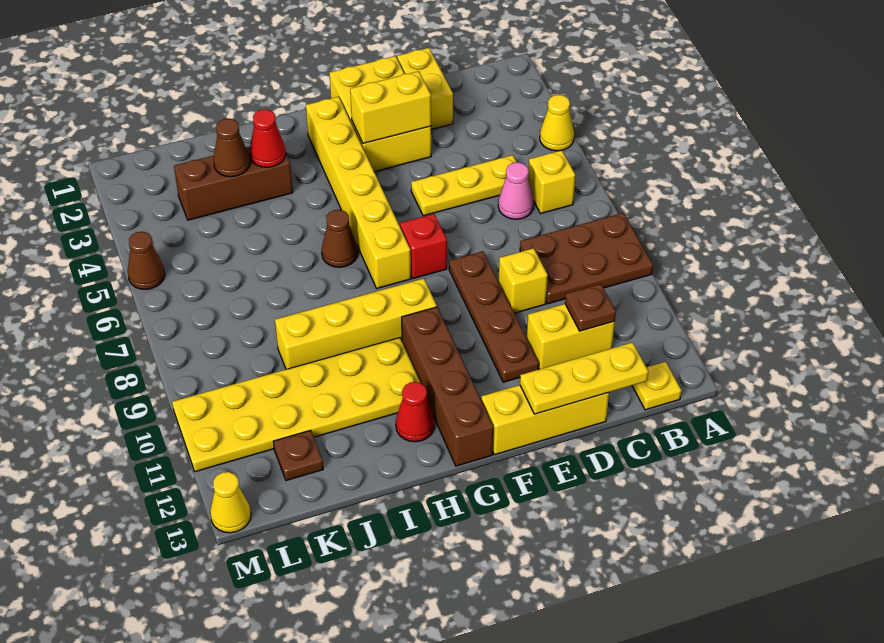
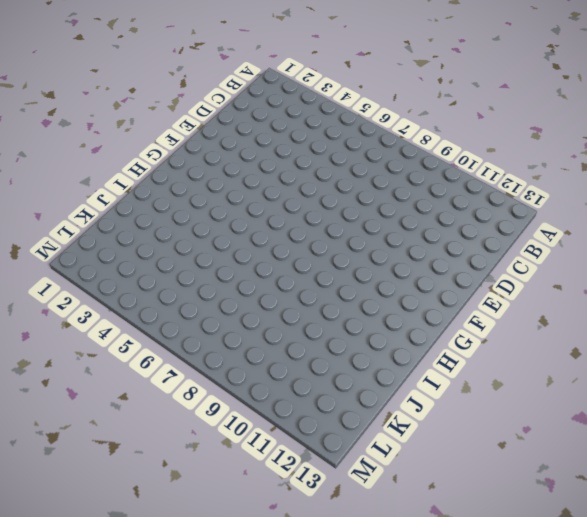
none -> yellow cone A4 level 1
none -> brown plate A8:C9 level 1
none -> yellow brick B6 level 1

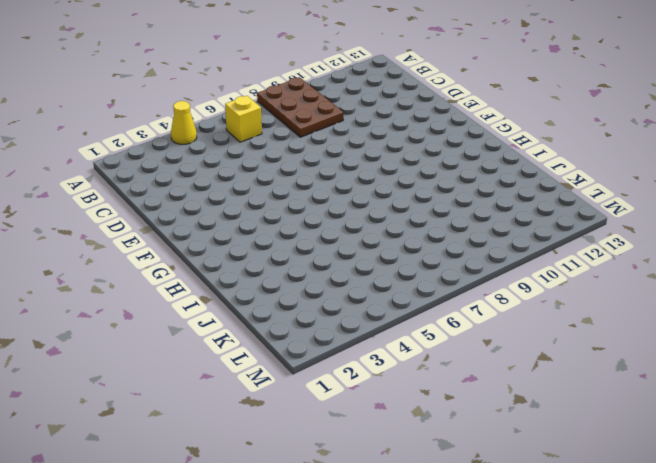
none -> yellow plate B13 level 1
none -> yellow plate C5:E5 level 1
none -> pink cone C6 level 1

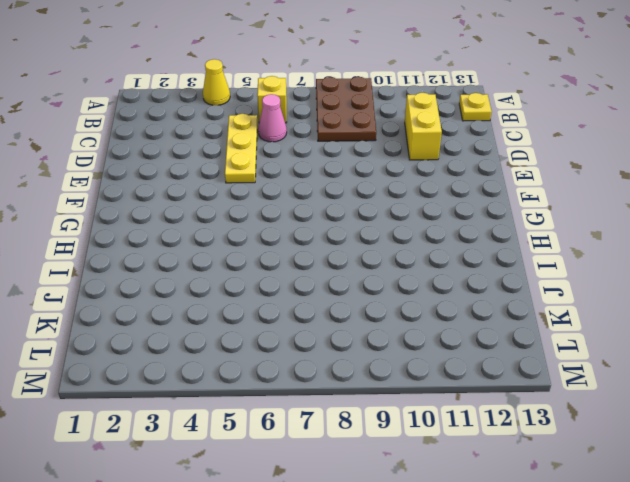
none -> yellow brick D1:D2 level 1
none -> yellow brick D9 level 1
none -> yellow brick D13:F13 level 1

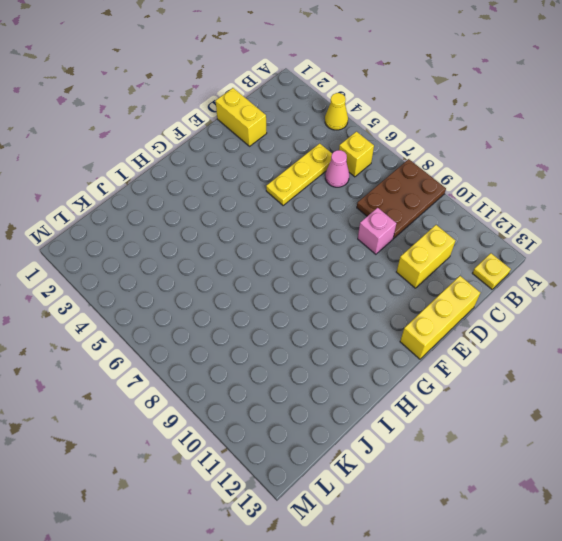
pink brick D9 level 1 -> yellow brick D9 level 1
none -> yellow brick E1:F3 level 1
none -> brown plate E8:E11 level 1
none -> red brick F7 level 1

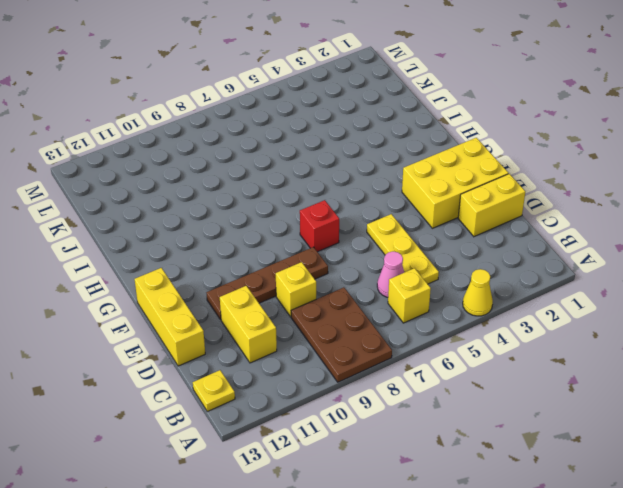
none -> yellow brick G2:G7 level 1
none -> yellow brick G9:J9 level 1
none -> brown brick G10:G13 level 1

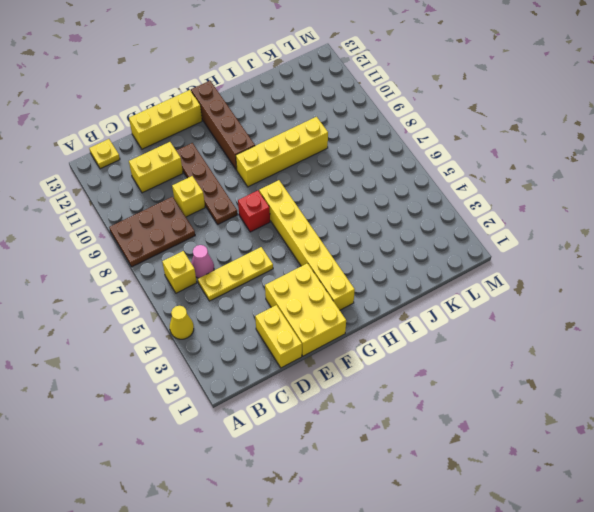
none -> brown cone H6 level 1
none -> yellow plate H10:M11 level 1
none -> red cone H12 level 1

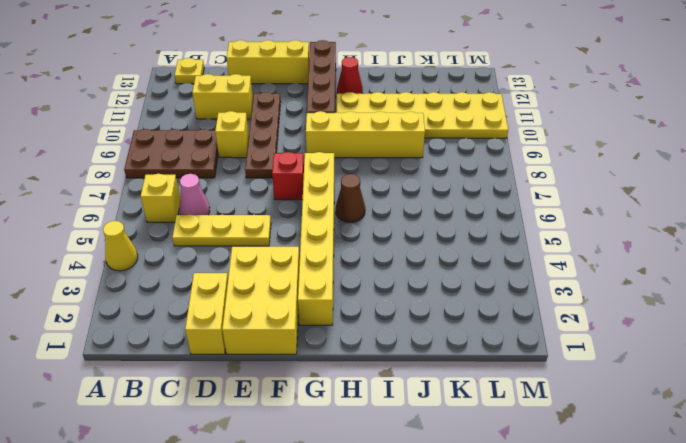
none -> brown brick I3:K3 level 1
none -> brown plate K12 level 1
none -> brown cone M5 level 1

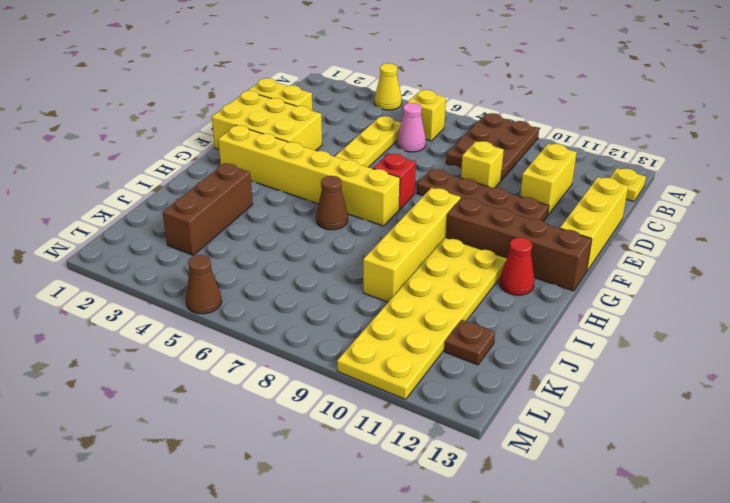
none -> yellow cone M13 level 1
none -> brown plate C11 level 2
none -> yellow plate C13:E13 level 2

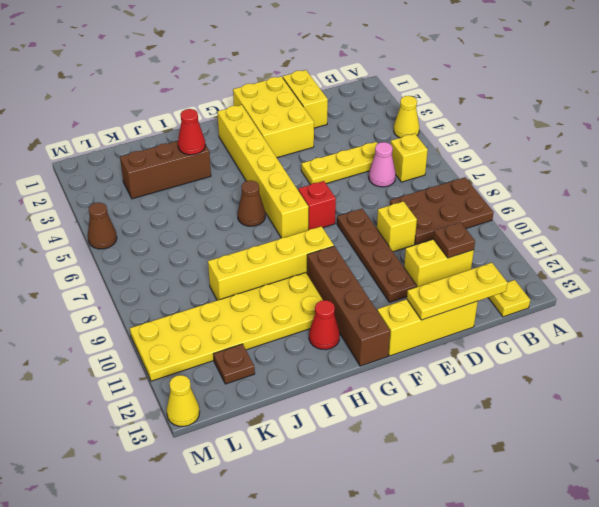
none -> yellow brick E3:F3 level 2
none -> brown cone J3 level 2

